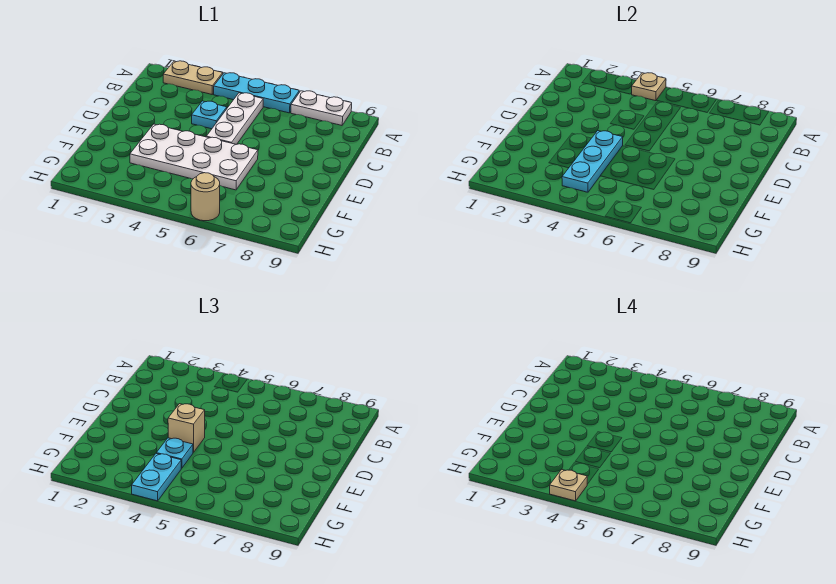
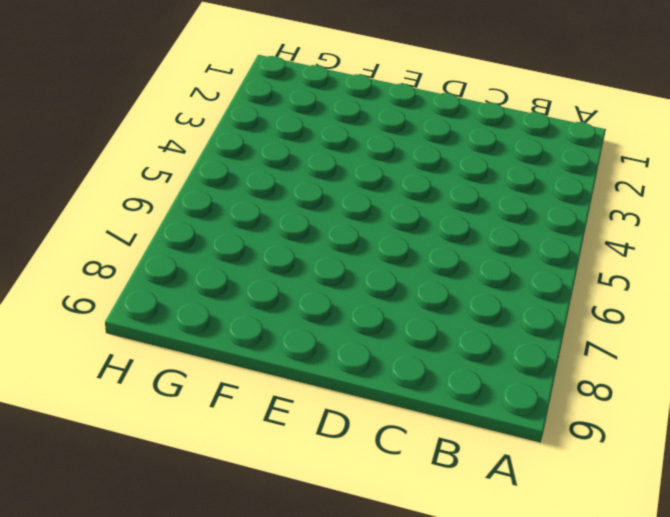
none -> tan plate A2:A3 level 1
none -> cyan plate A4:A6 level 1
none -> white plate A7:A8 level 1

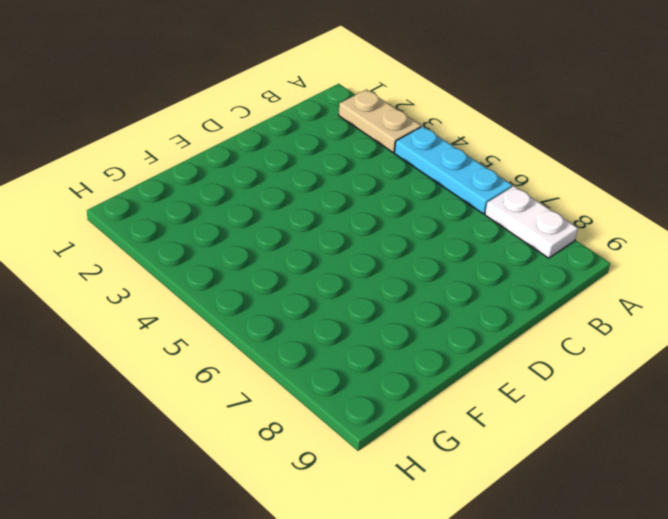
none -> white plate B5:D5 level 1
none -> cyan plate C4 level 1
none -> white plate E3:F6 level 1

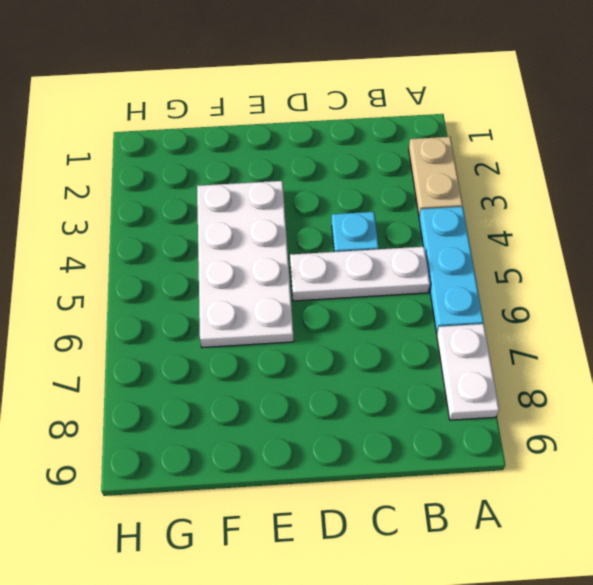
none -> tan round brick H6 level 1
none -> tan plate A4 level 2
none -> cyan plate E4:G4 level 2

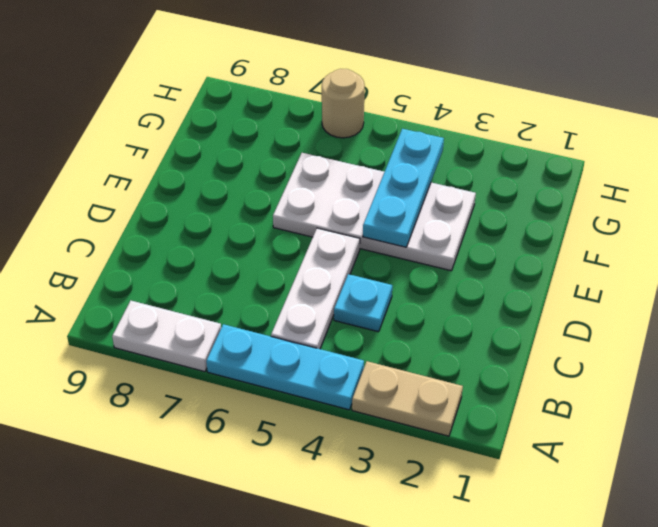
none -> tan plate A4 level 2
none -> tan brick E4 level 3
none -> cyan plate F4 level 3

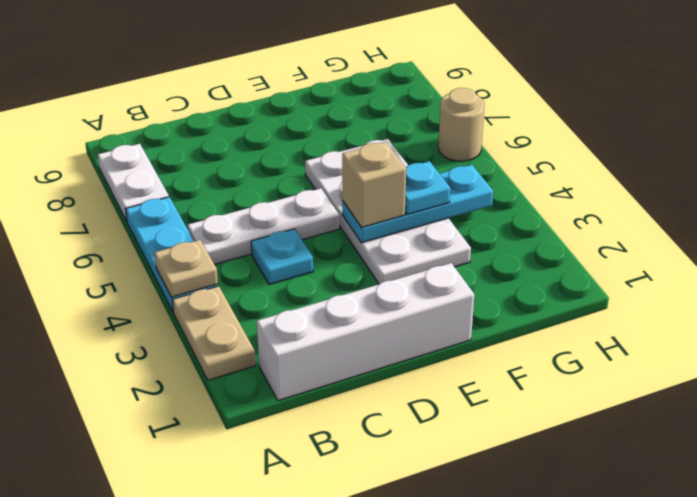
white brick B1:E1 level 1 -> none
none -> cyan plate G4:H4 level 3
none -> tan plate H4 level 4

